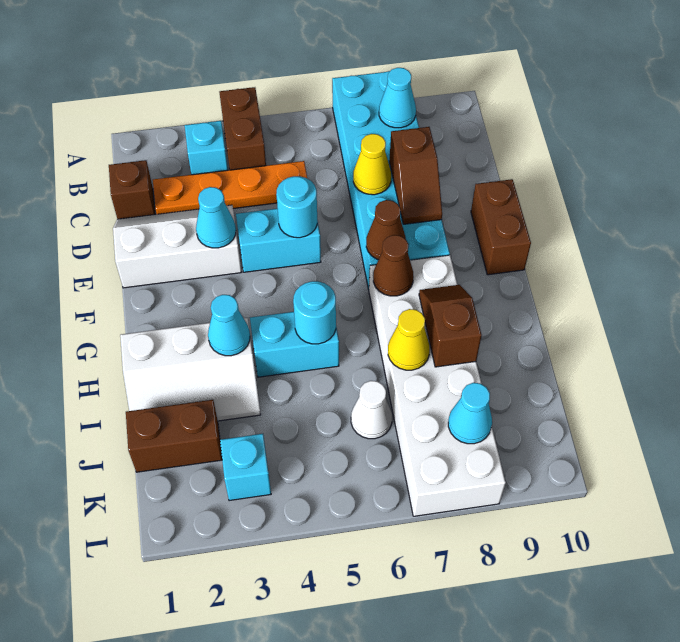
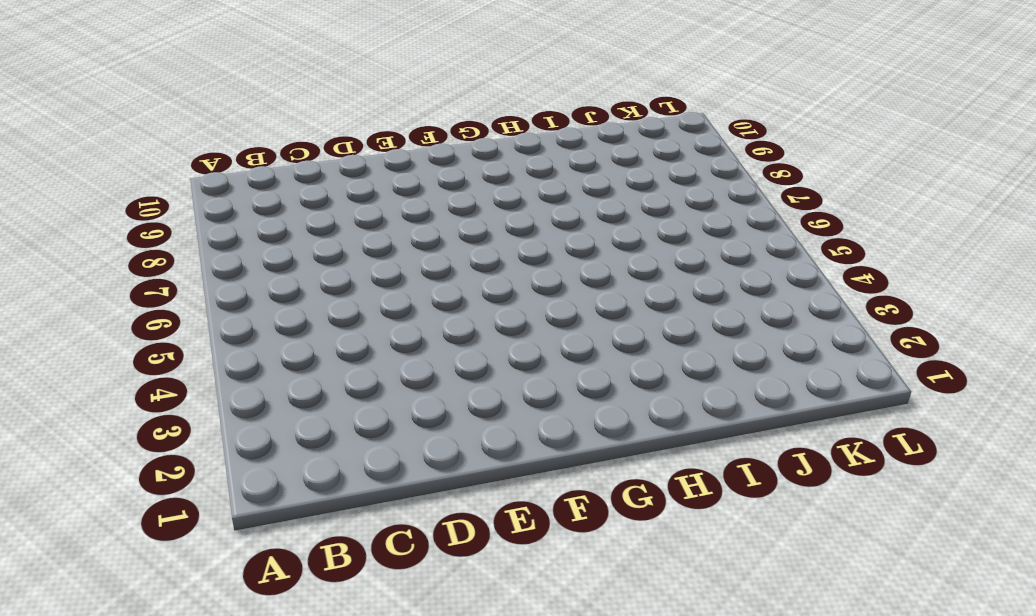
none -> brown brick A4:B4 level 1
none -> cyan brick A7:F8 level 1
none -> cyan brick B3 level 1

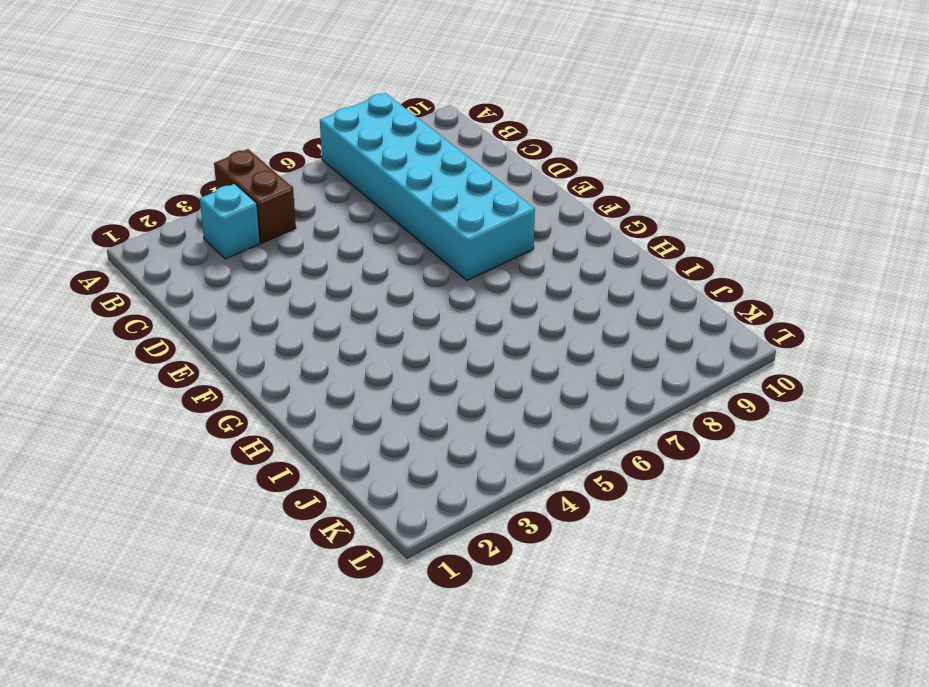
none -> brown brick C1 level 1
none -> orange plate C2:C5 level 1
none -> white slope D1:E3 level 1 top E

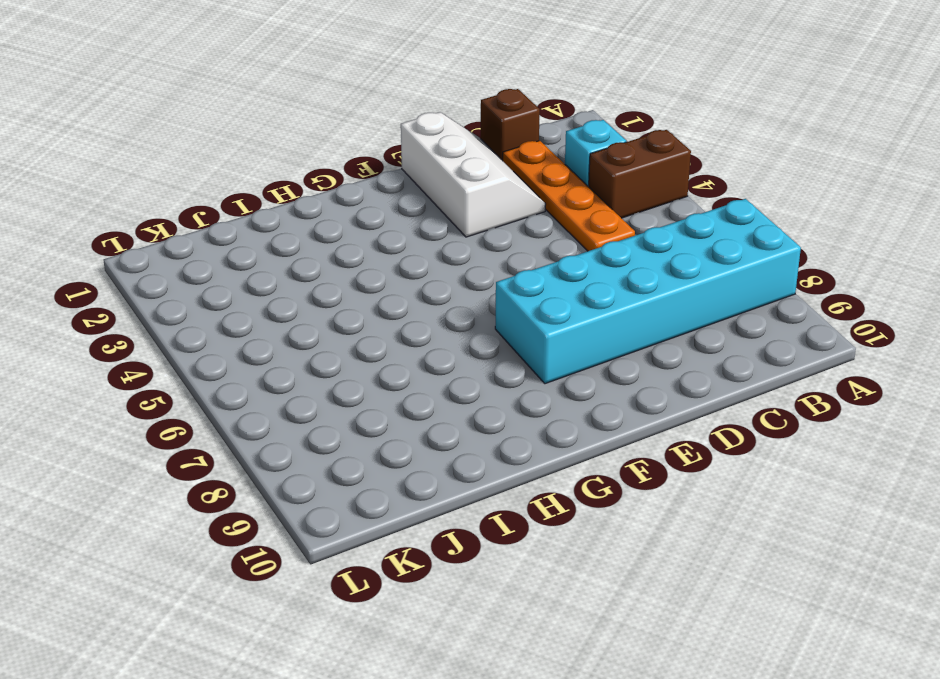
none -> cyan brick E4:E5 level 1
none -> brown brick E10:F10 level 1
none -> white brick G7:L8 level 1

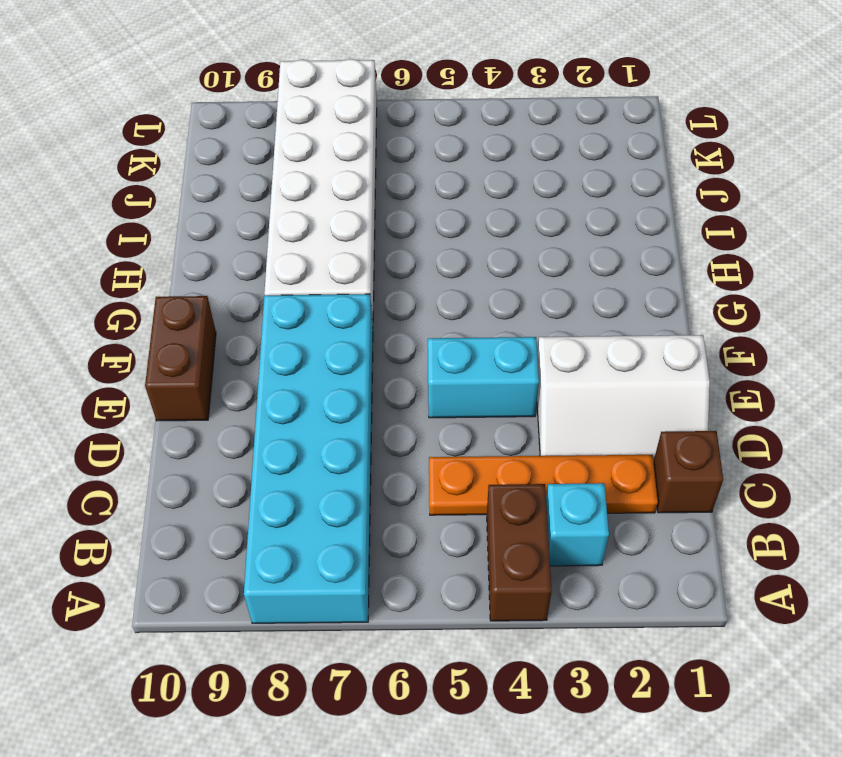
none -> white slope H1:I3 level 1 top H
none -> cyan brick H4:H5 level 1
none -> brown brick J1:J2 level 1

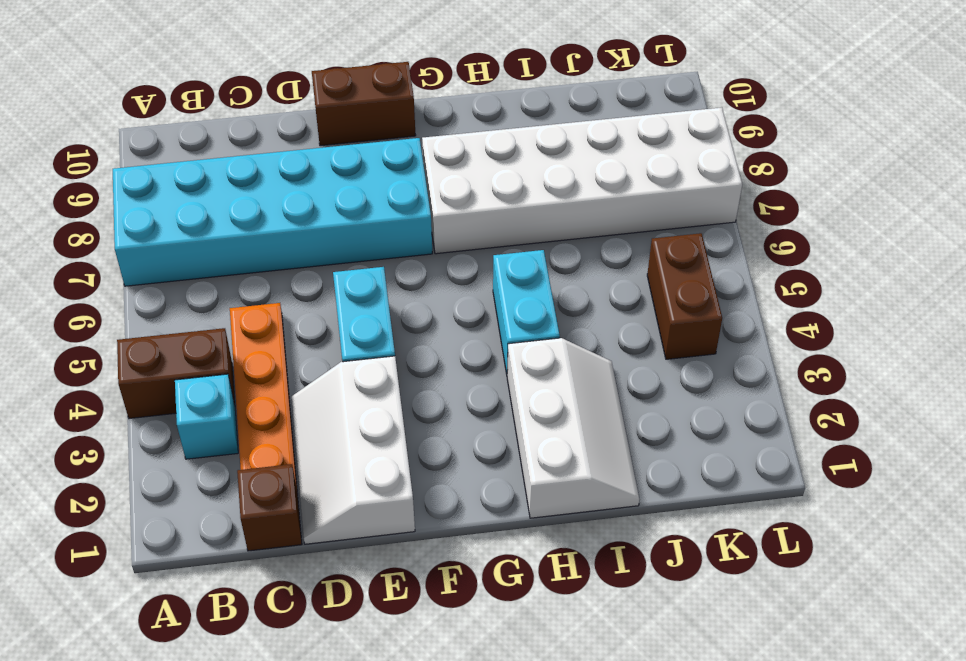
brown brick K4:K5 level 1 -> brown brick J1:J2 level 1
none -> white cone J6 level 1
none -> cyan brick K3 level 1
none -> cyan cone B8 level 2

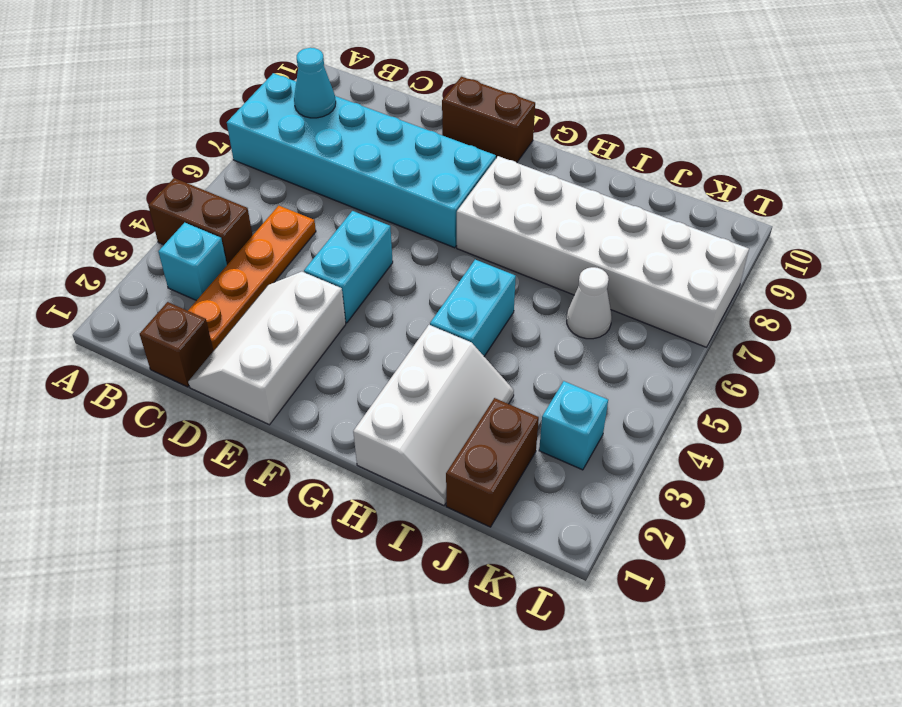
none -> yellow cone D7 level 2
none -> brown slope D8:E8 level 2 top D
none -> cyan cone E3 level 2

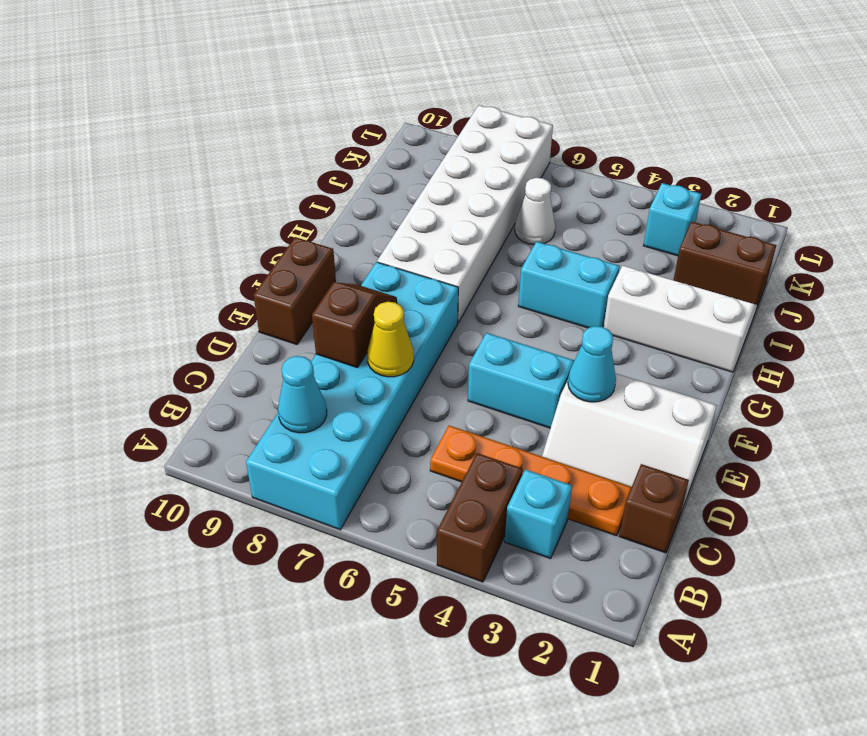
none -> cyan round brick E5 level 2
none -> brown cone F7 level 2
none -> brown cone G7 level 2

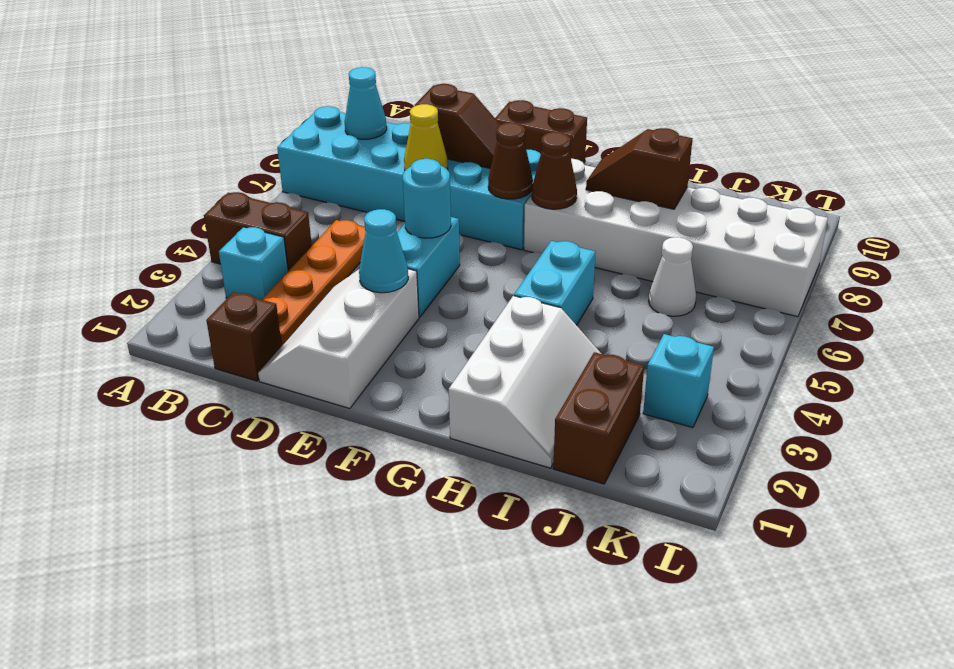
none -> cyan cone H3 level 2
none -> cyan round brick H5 level 2
none -> yellow cone I7 level 2

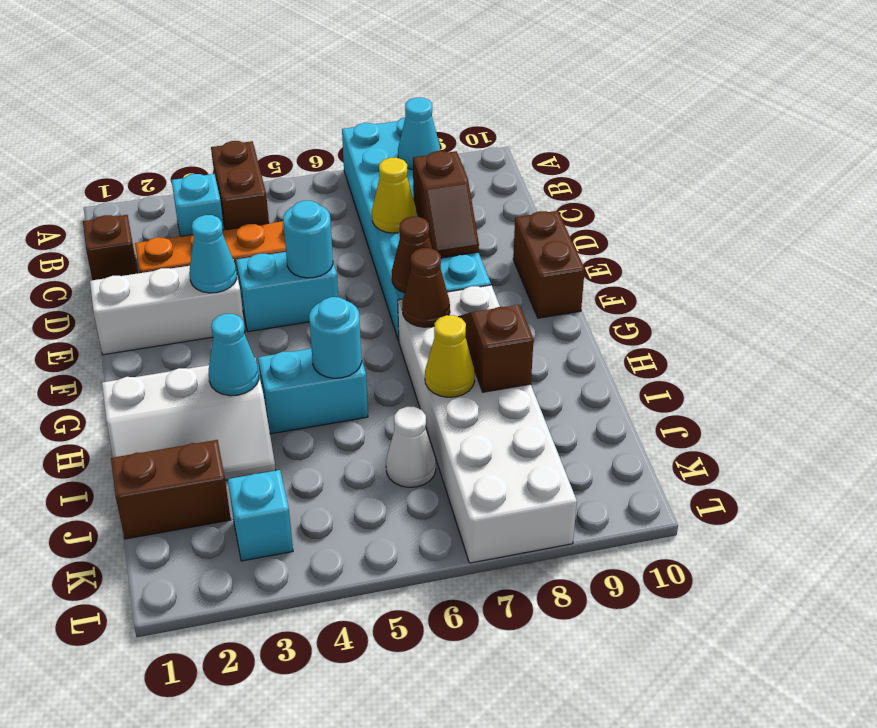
none -> cyan cone K8 level 2

